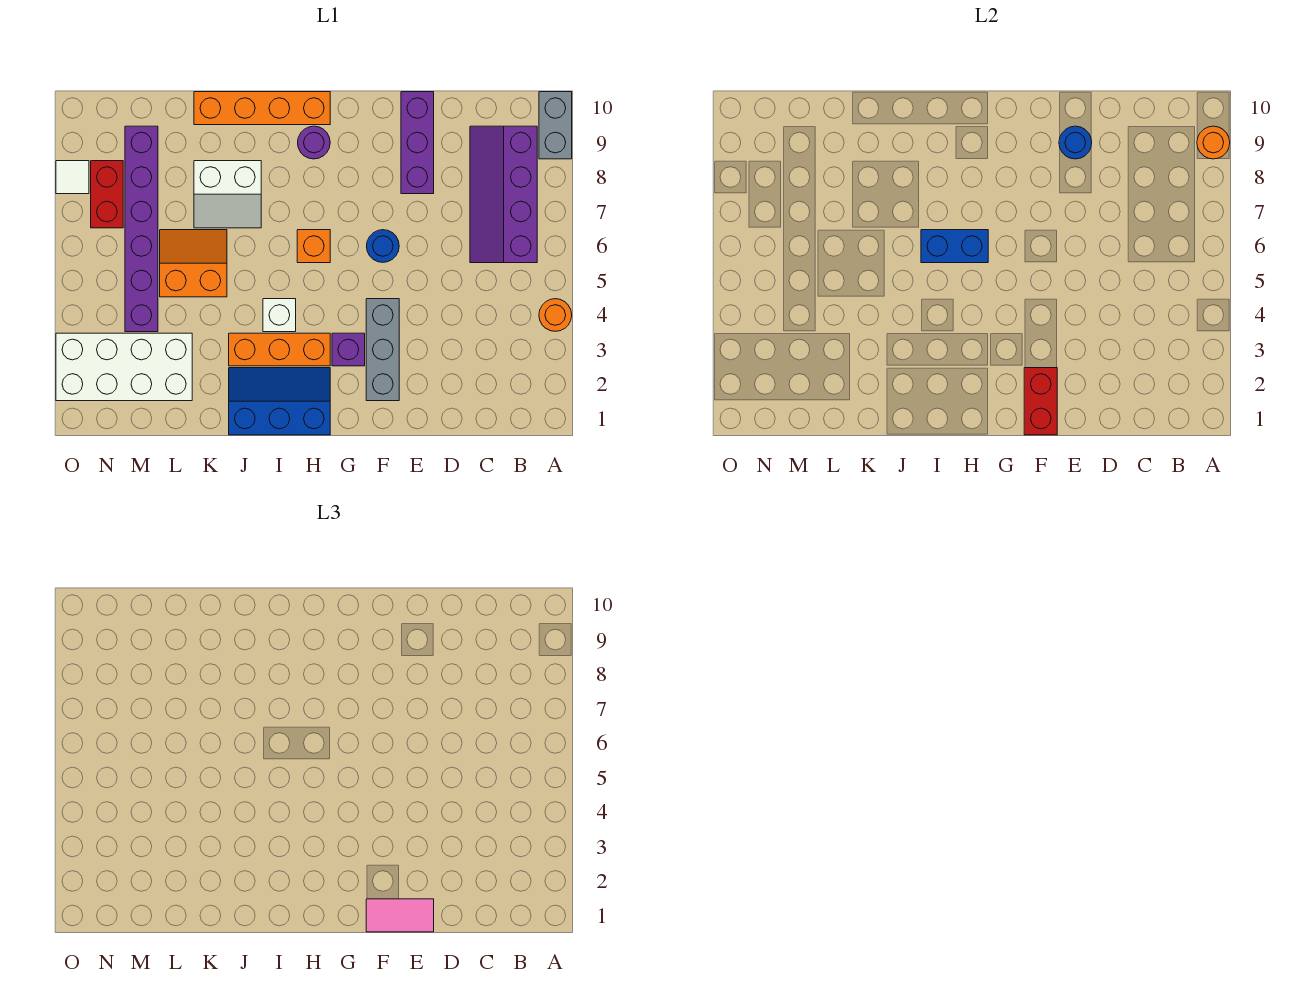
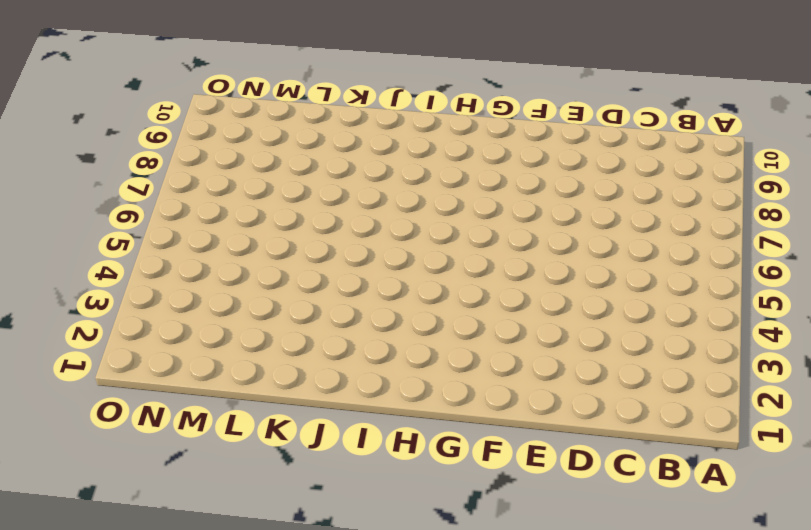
none -> orange round brick A4 level 1
none -> grey brick A9:A10 level 1
none -> purple slope B6:C9 level 1 top B

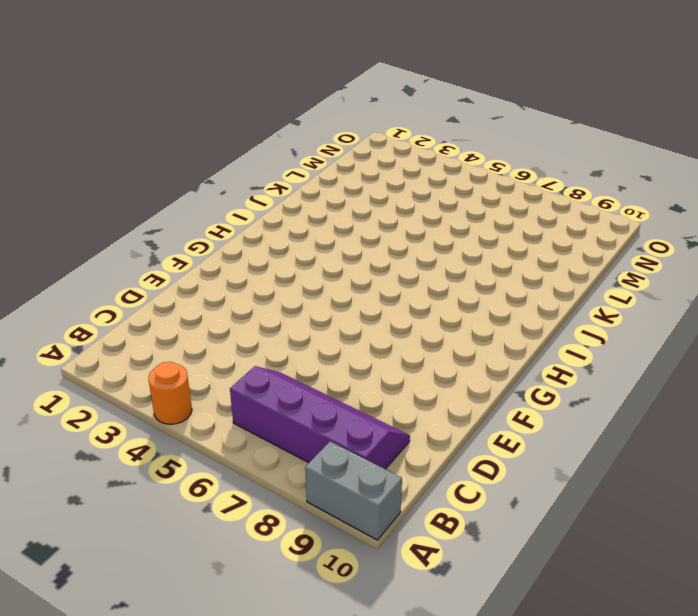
none -> purple brick E8:E10 level 1
none -> grey brick F2:F4 level 1
none -> blue round brick F6 level 1

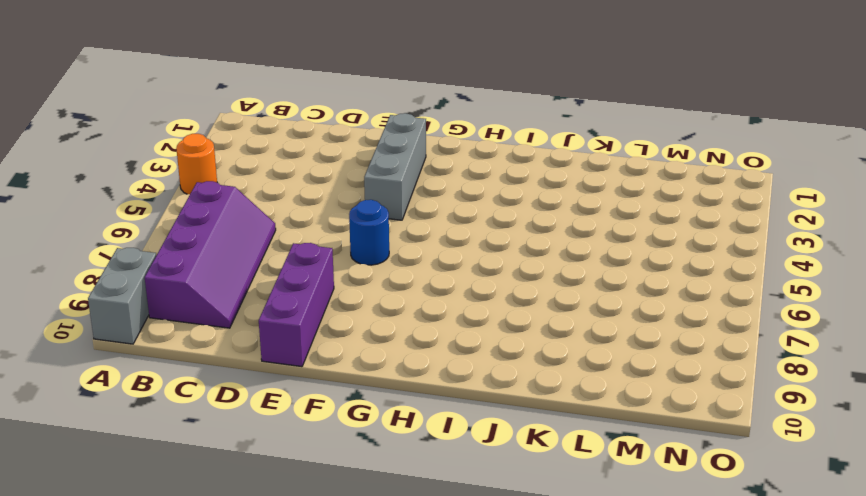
none -> purple brick G3 level 1
none -> blue slope H1:J2 level 1 top 1
none -> orange brick H3:J3 level 1

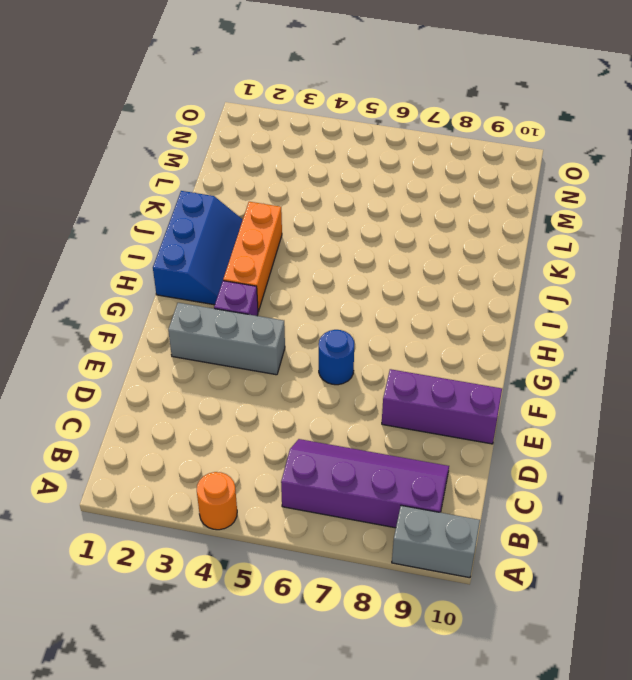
none -> orange brick H6 level 1
none -> purple round brick H9 level 1
none -> orange brick H10:K10 level 1

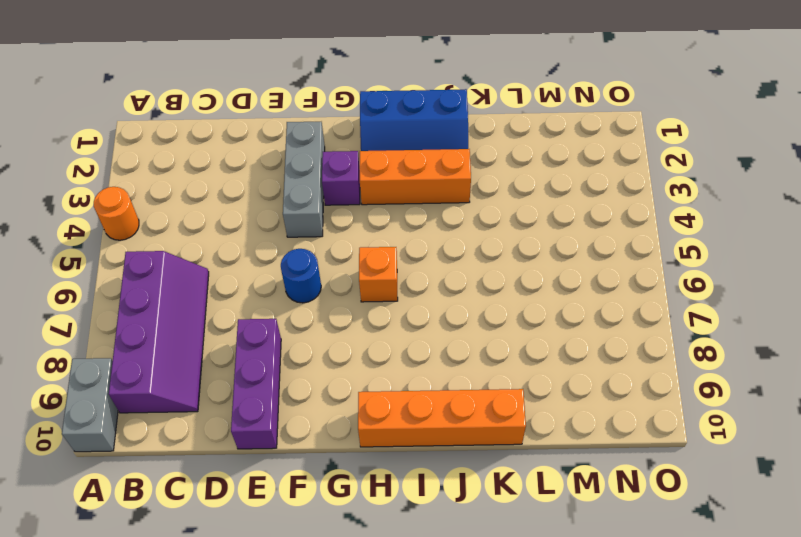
none -> purple round brick H9 level 1
none -> white brick I4 level 1
none -> white slope J7:K8 level 1 top 8

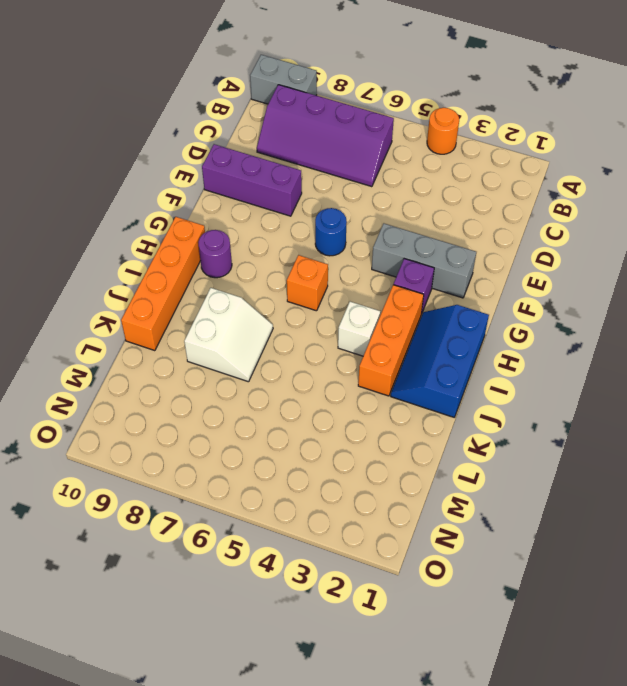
none -> orange slope K5:L6 level 1 top 5
none -> white brick L2:O3 level 1
none -> purple brick M4:M9 level 1

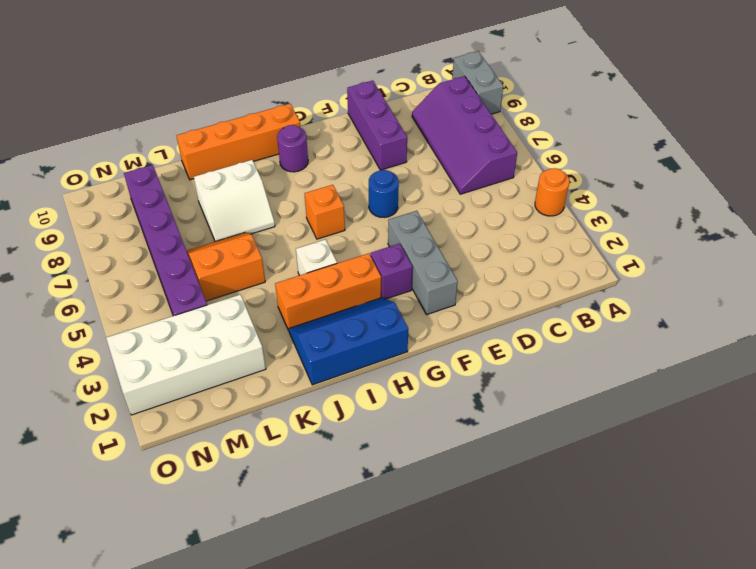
none -> red brick N7:N8 level 1
none -> white tile O8 level 1
none -> orange round brick A9 level 2

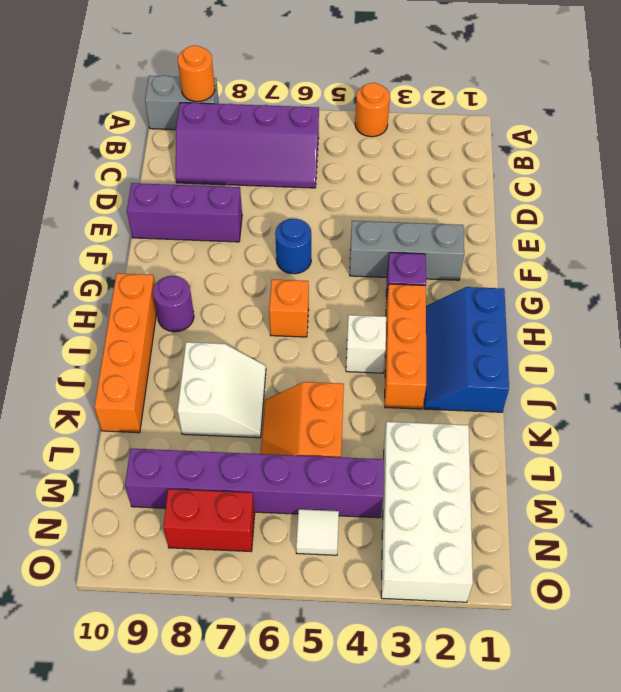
white tile N5 level 1 -> white tile O8 level 1
none -> blue round brick E9 level 2
none -> red brick F1:F2 level 2
none -> blue brick H6:I6 level 2

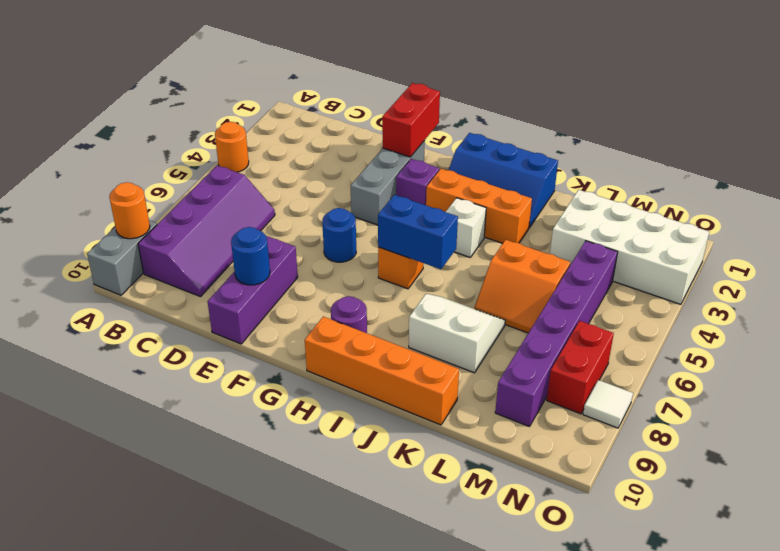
none -> pink tile E1:F1 level 3

